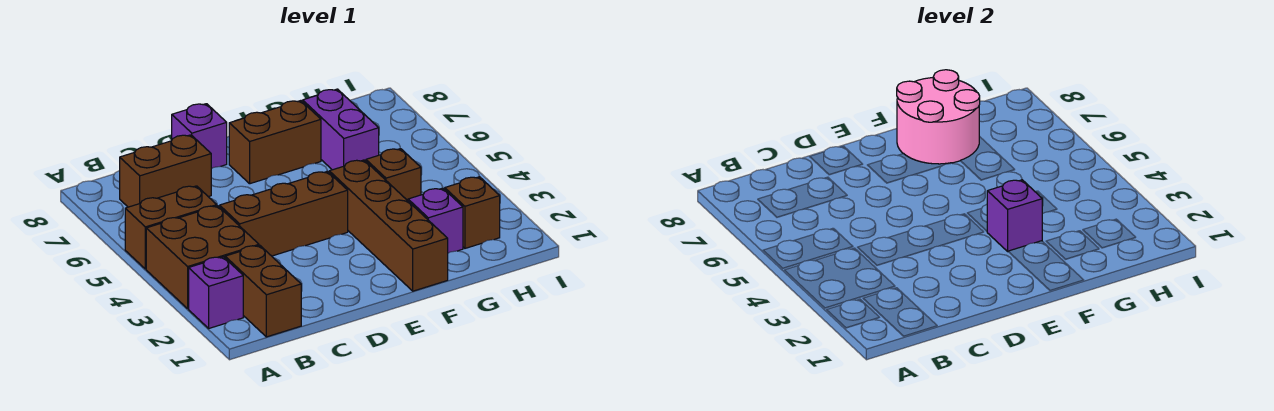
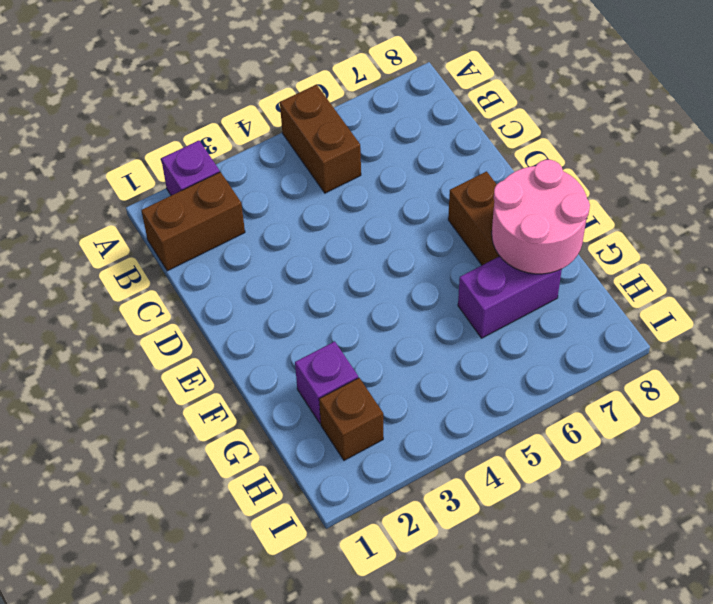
none -> brown brick A3:B4 level 1
none -> brown brick B7:C7 level 1
none -> brown brick C4:E4 level 1

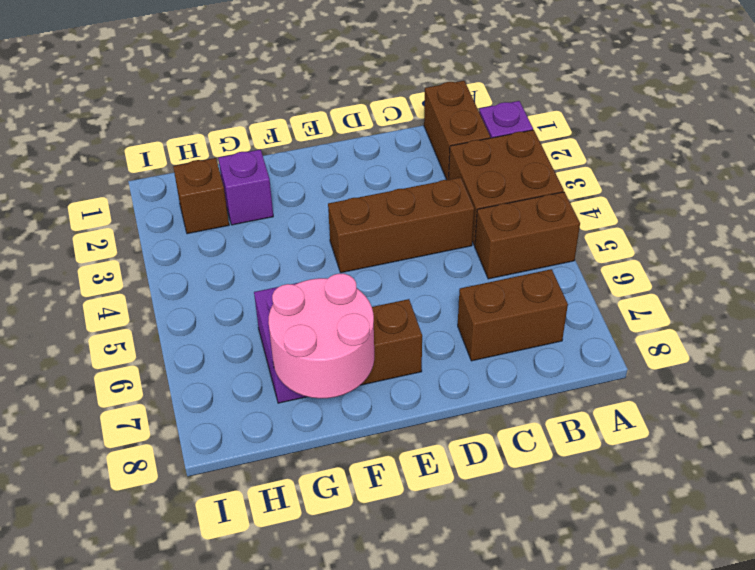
none -> purple brick D8 level 1
none -> brown brick F1:F4 level 1
none -> brown brick G4 level 1

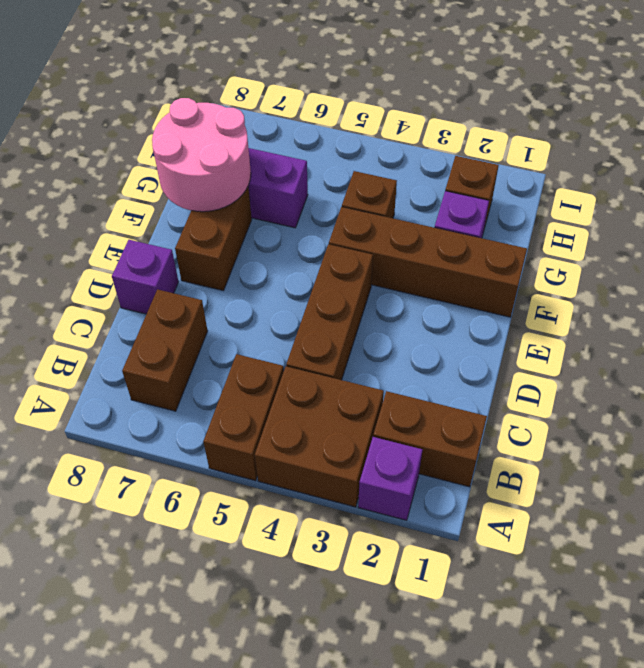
none -> purple brick F3 level 2

